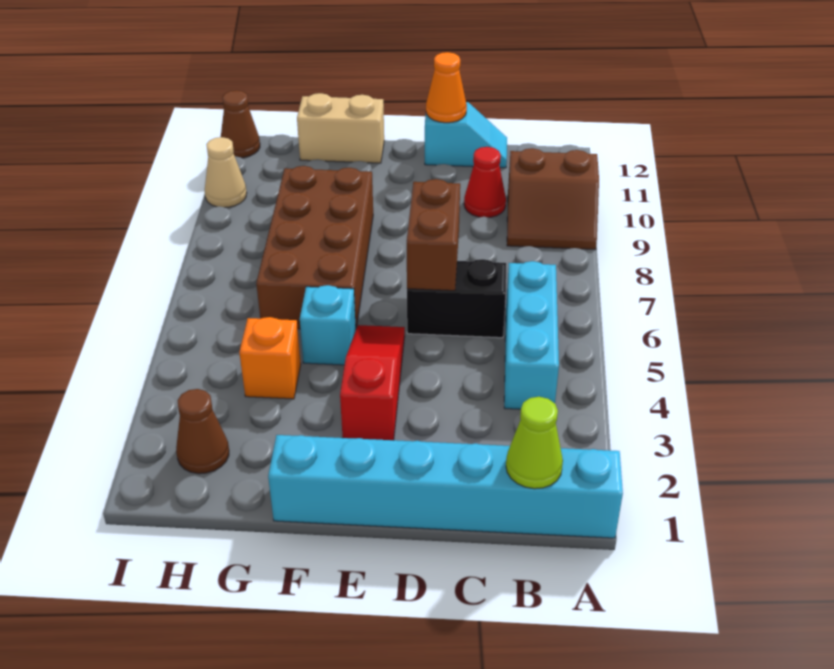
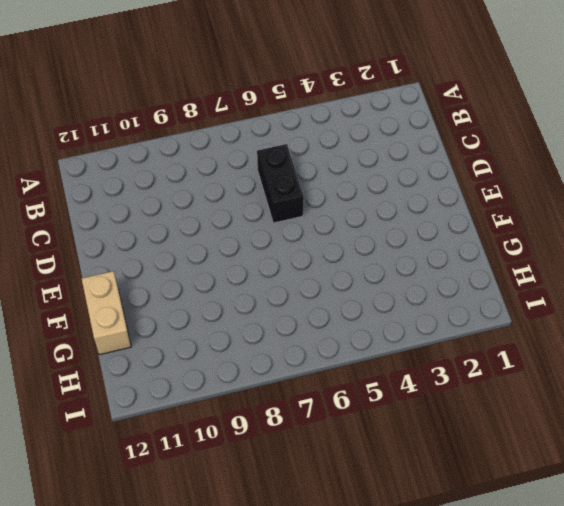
none -> cyan brick A1:F1 level 1
none -> brown slope A9:B10 level 1 top 10
none -> cyan brick B4:B6 level 1

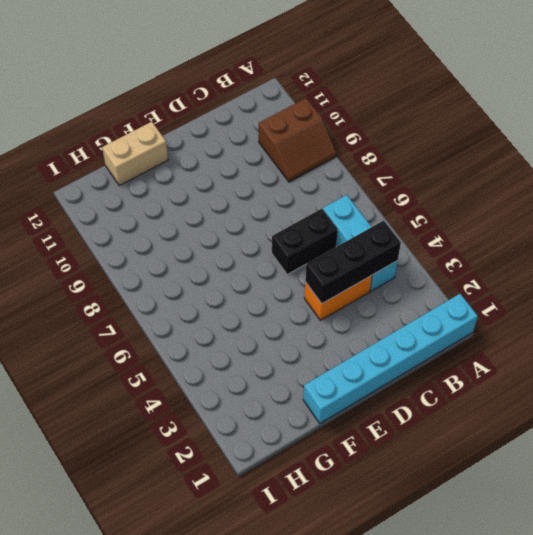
black brick B4:D4 level 2 -> none
orange brick C4:D4 level 1 -> none
none -> red cone C10 level 1
none -> cyan slope C12:D12 level 1 top D
none -> red slope E3:E5 level 1 top 3

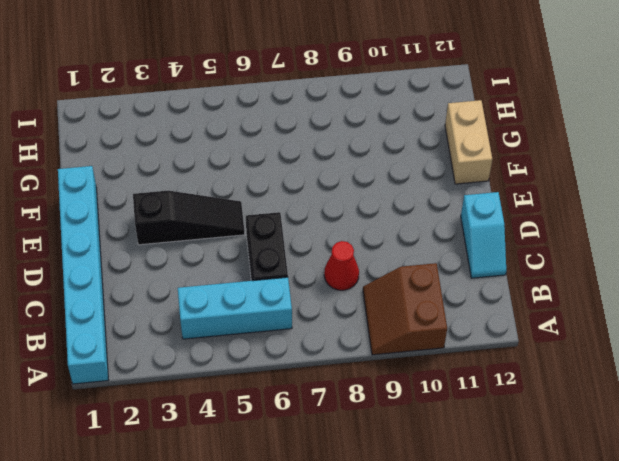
red cone C8 level 1 -> red cone C10 level 1
black slope E3:E5 level 1 top 3 -> red slope E3:E5 level 1 top 3
none -> cyan brick F5 level 1
none -> brown brick F6:G9 level 1
none -> orange brick G4 level 1

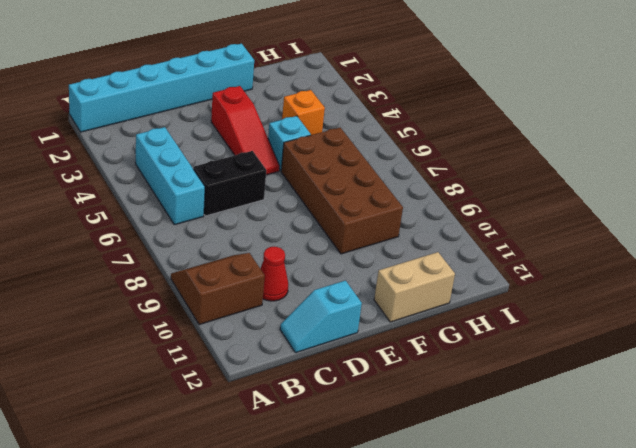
none -> brown cone H2 level 1
none -> tan cone I10 level 1
none -> brown cone I12 level 1

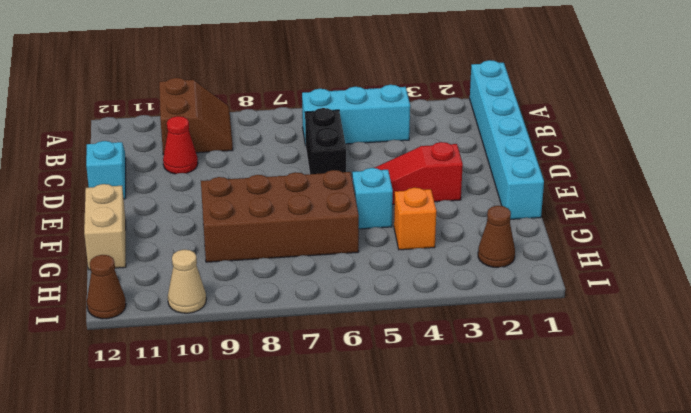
none -> lime cone B1 level 2
none -> brown brick D6:D7 level 2
none -> orange cone D12 level 2

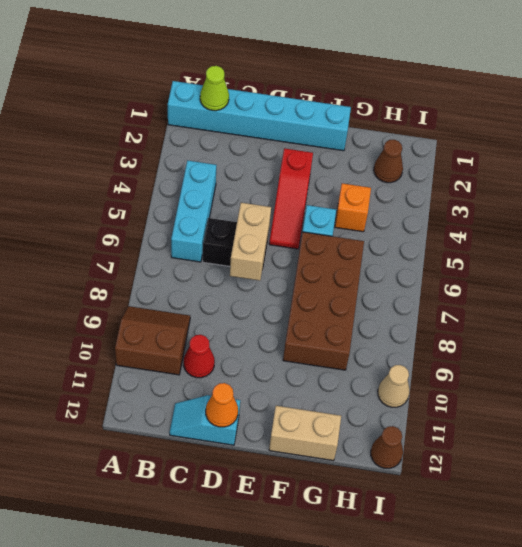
tan brick D6:D7 level 2 -> brown brick D6:D7 level 2

